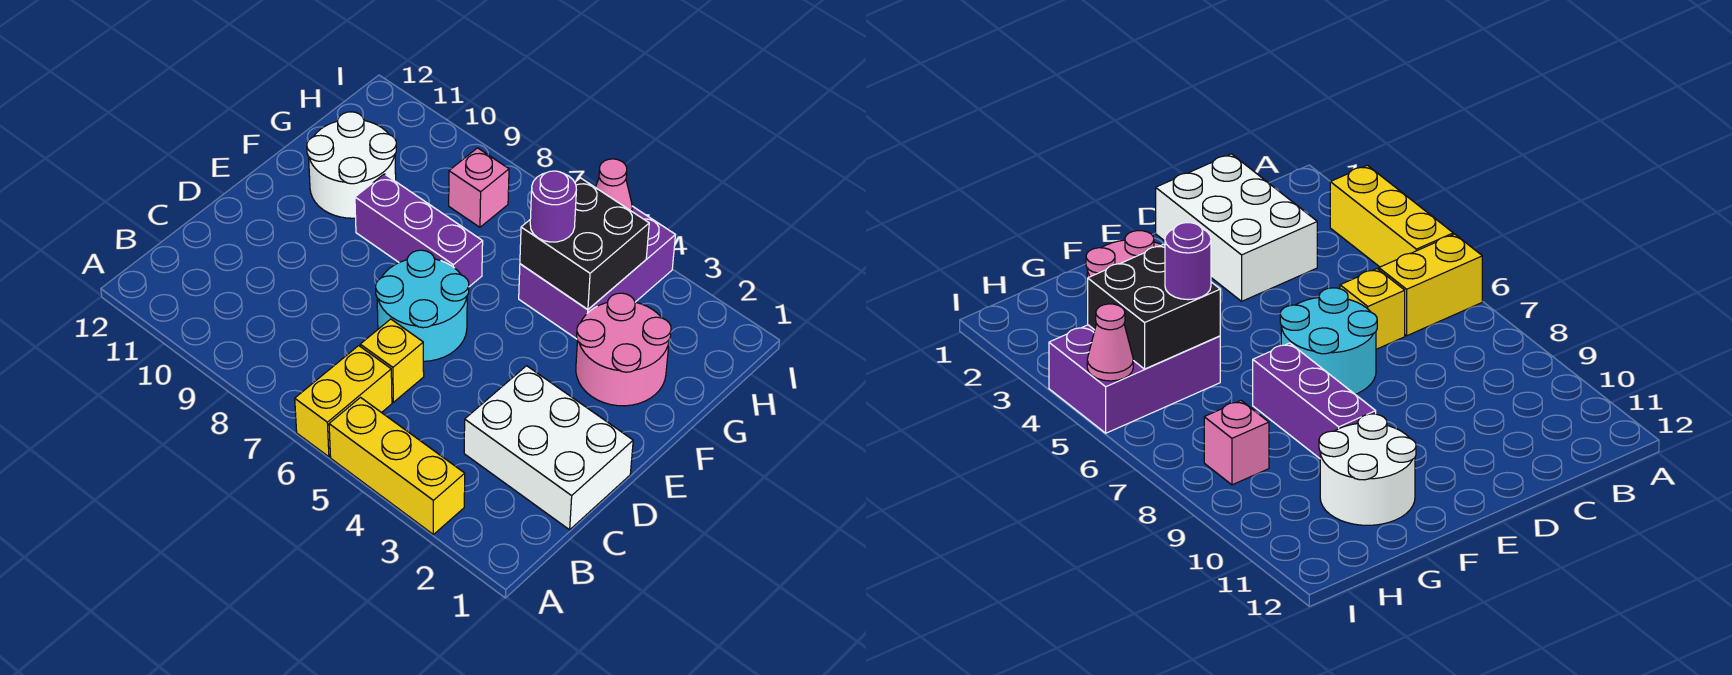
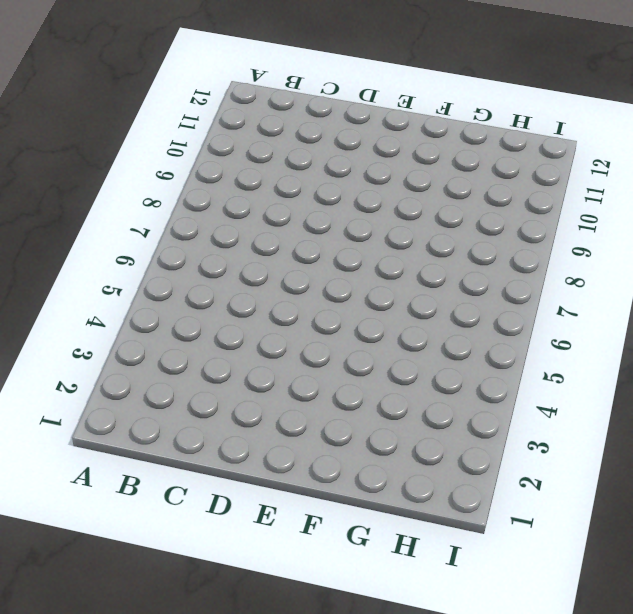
none -> yellow brick A3:A5 level 1
none -> yellow brick A6:B6 level 1
none -> white brick C1:D3 level 1

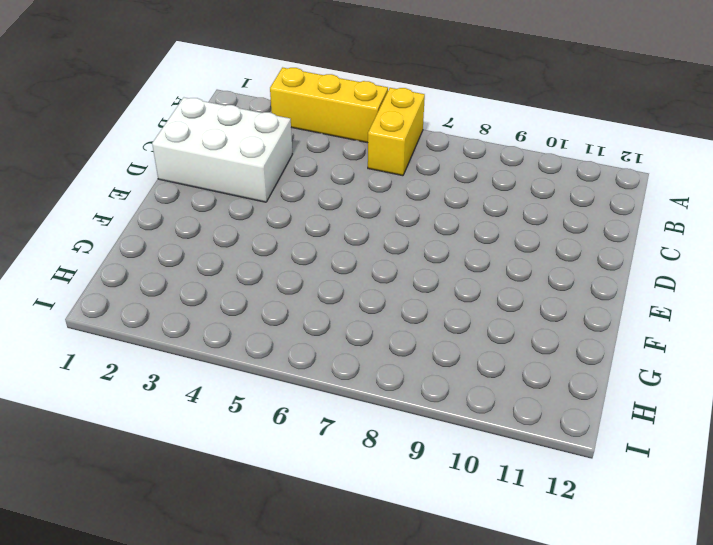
none -> yellow brick C6 level 1
none -> cyan round brick D6:E7 level 1
none -> pink round brick F2:G3 level 1

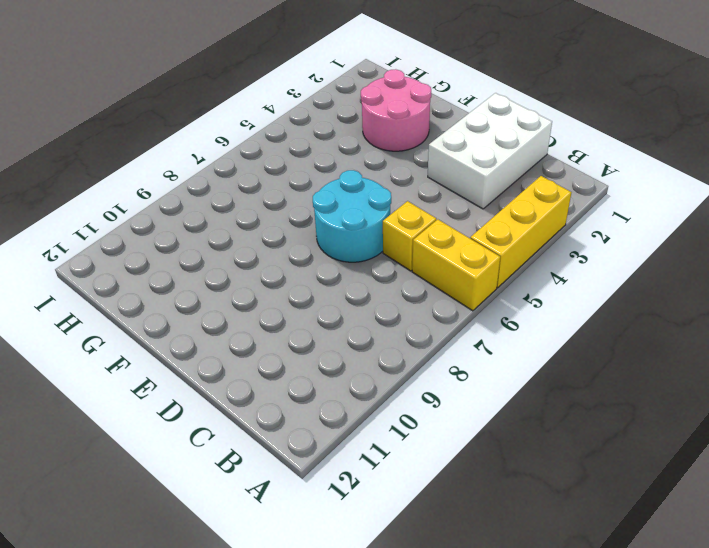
none -> purple brick F7:F9 level 1
none -> white round brick F10:G11 level 1
none -> purple brick G4:I5 level 1

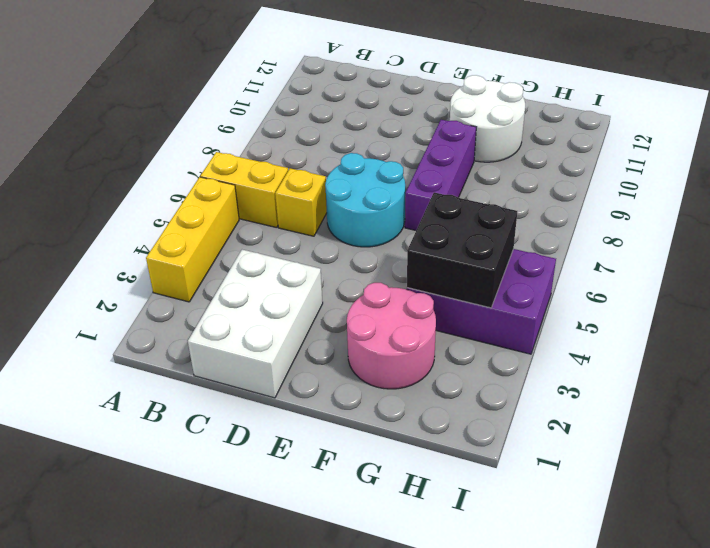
none -> pink brick H8 level 1
none -> pink cone I5 level 2
none -> purple round brick G5 level 3

